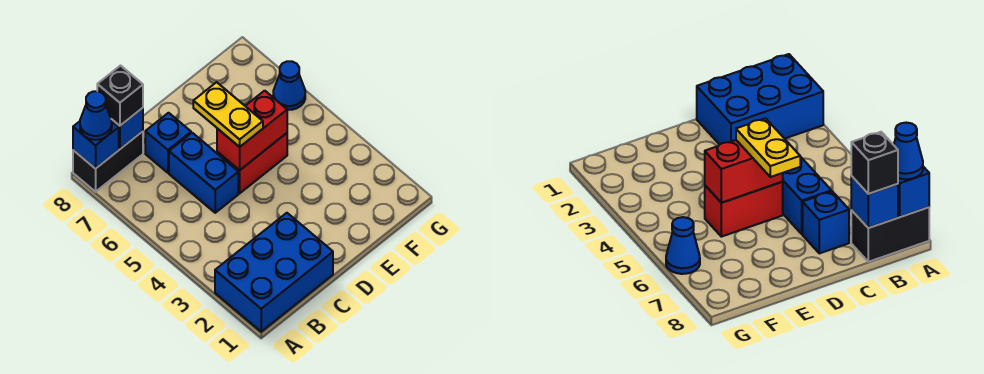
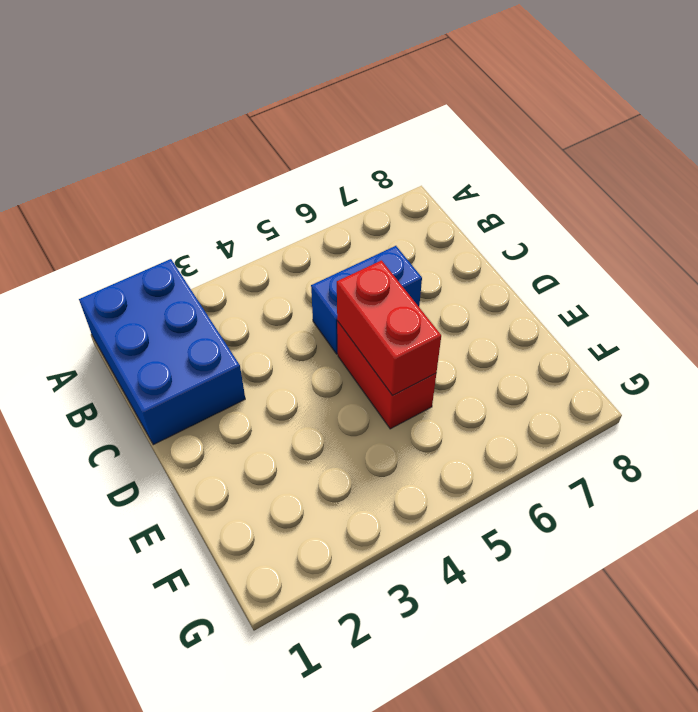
none -> black brick A8:B8 level 1
none -> blue brick C7 level 1
none -> blue cone G6 level 1

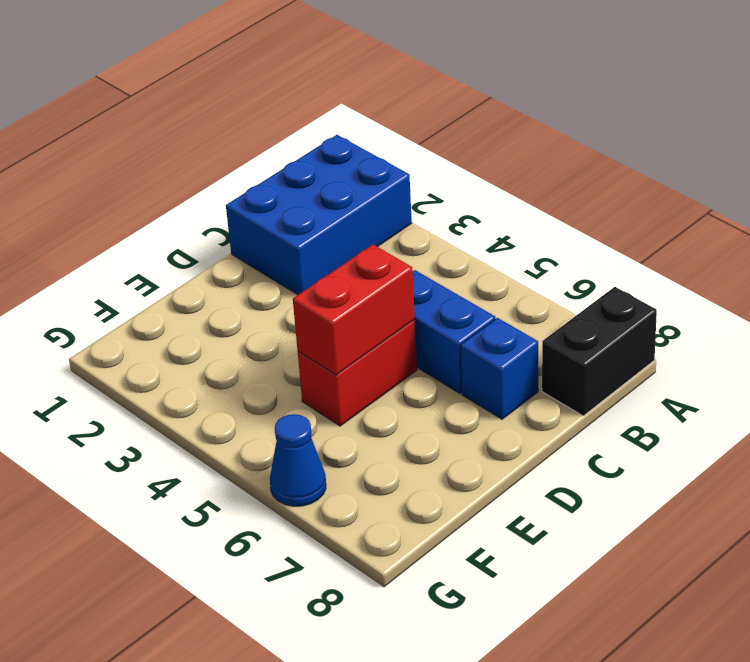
none -> blue brick A8 level 2
none -> blue brick B8 level 2
none -> blue cone A8 level 3

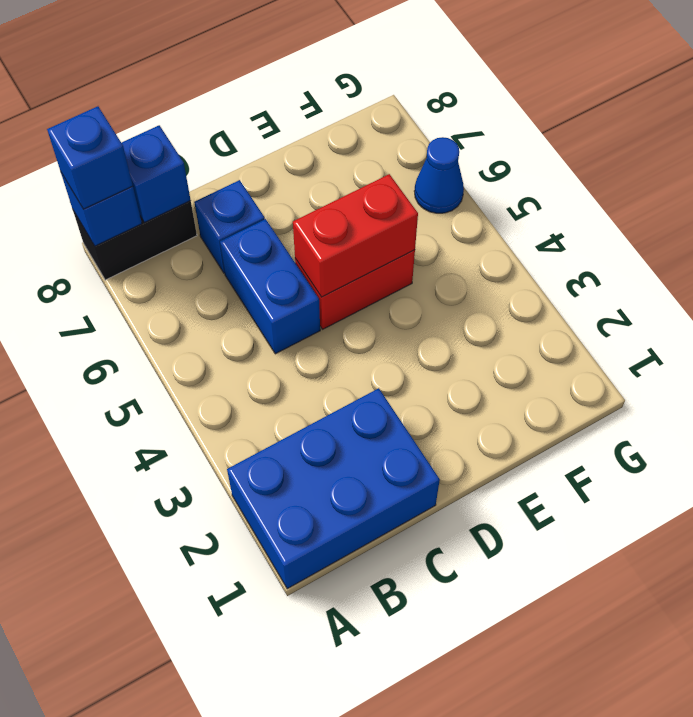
blue brick A8 level 3 -> blue cone A8 level 3
none -> black brick B8 level 3
none -> yellow plate D5:D6 level 3

